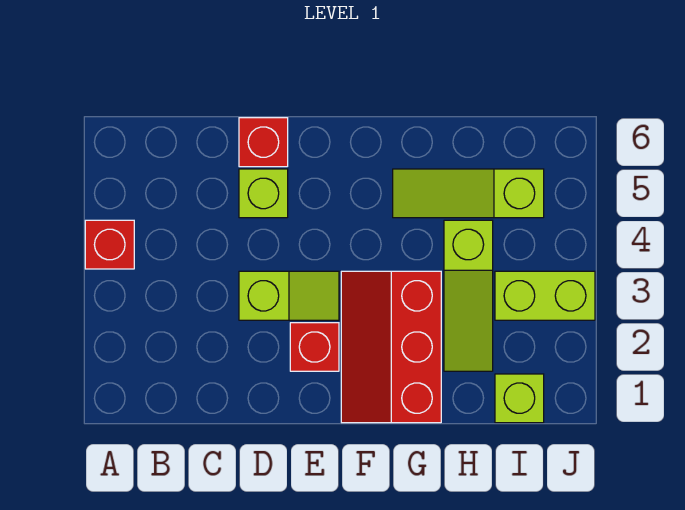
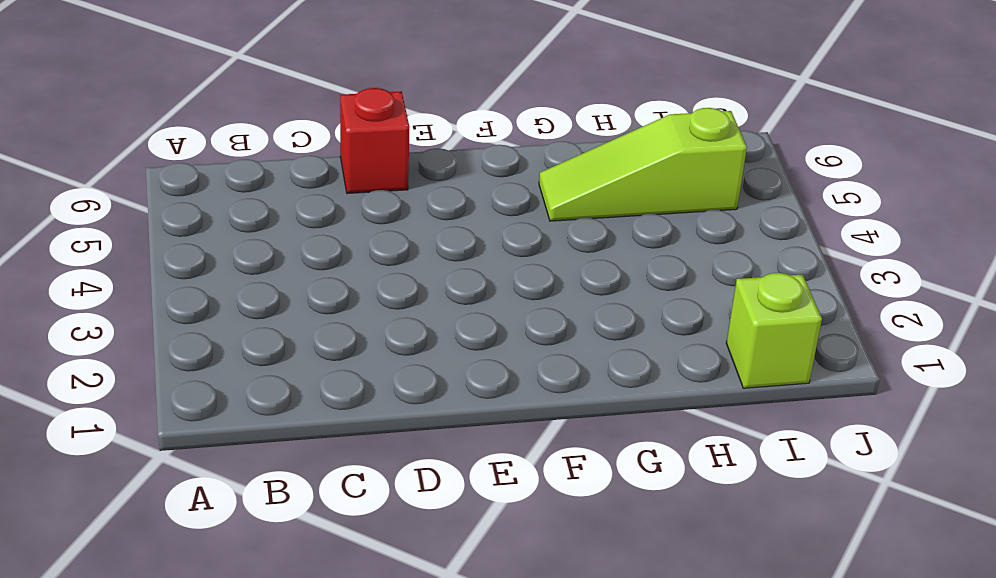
none -> red brick A4 level 1
none -> lime slope D3:E3 level 1 top D

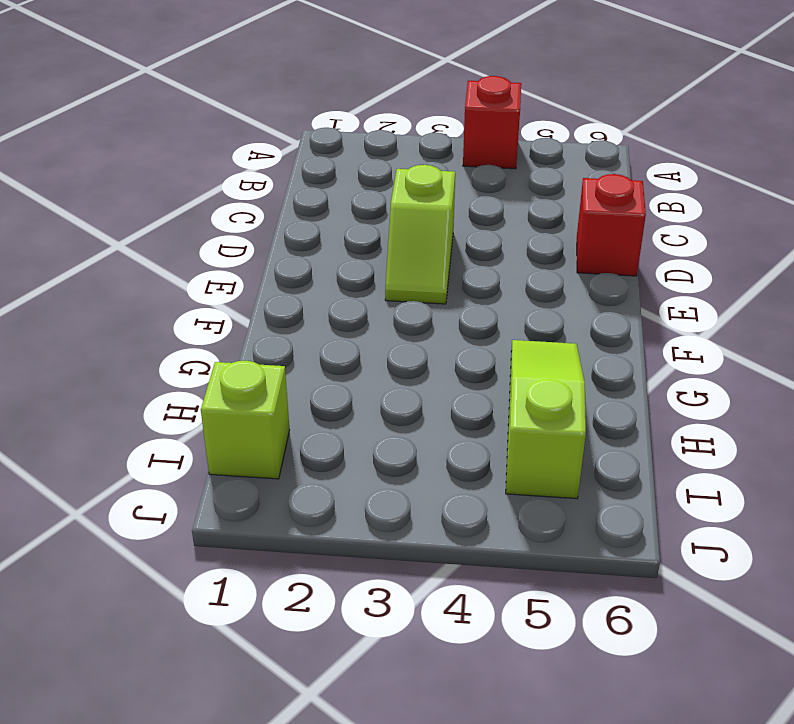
none -> lime brick D5 level 1
none -> red brick E2 level 1

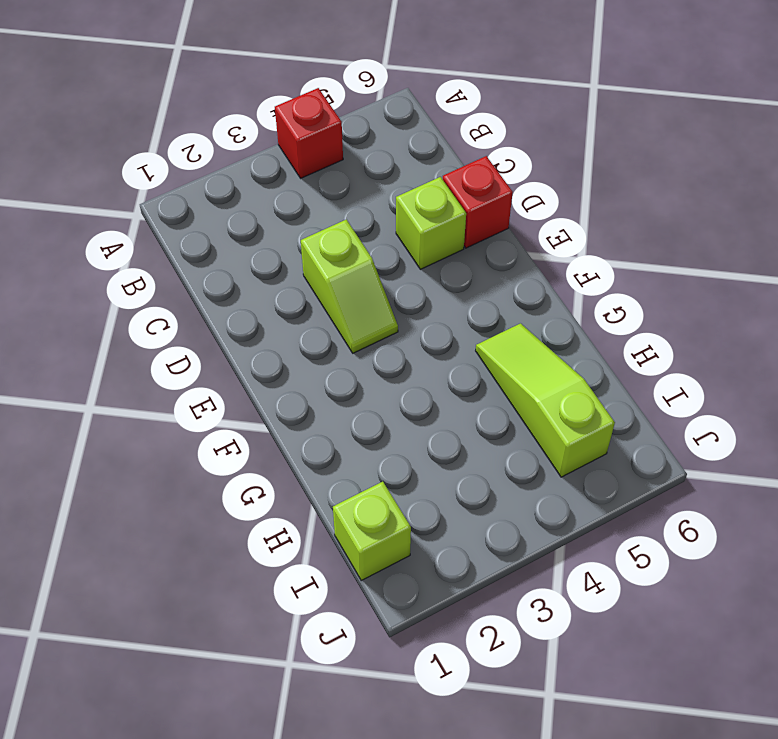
none -> red brick E2 level 1
none -> red slope F1:G3 level 1 top G

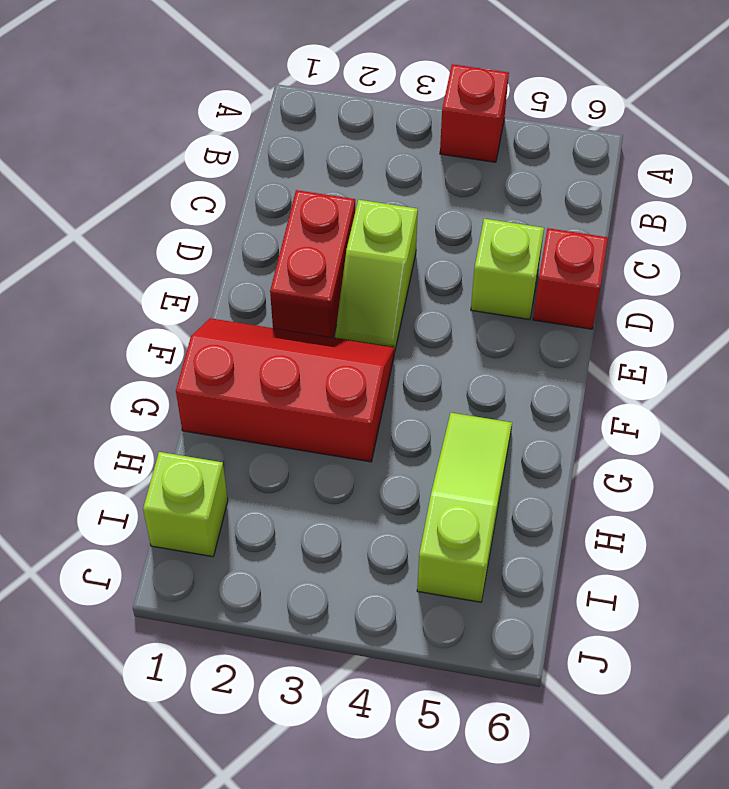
red brick D2:E2 level 1 -> red brick E2 level 1
none -> lime slope H2:H4 level 1 top 4
none -> lime brick I3:J3 level 1

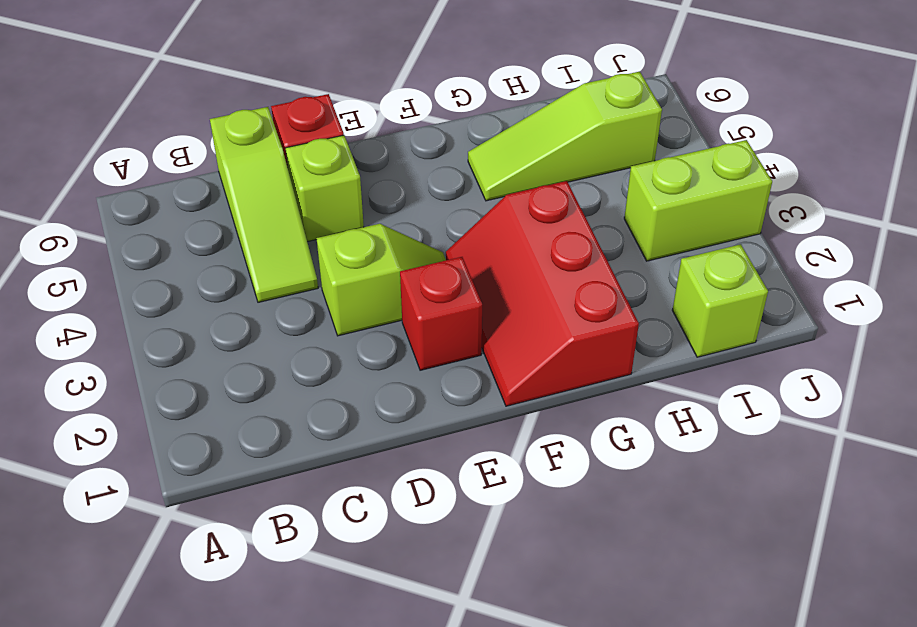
lime slope C4:C6 level 1 top 6 -> lime slope H2:H4 level 1 top 4
none -> red brick A4 level 1

